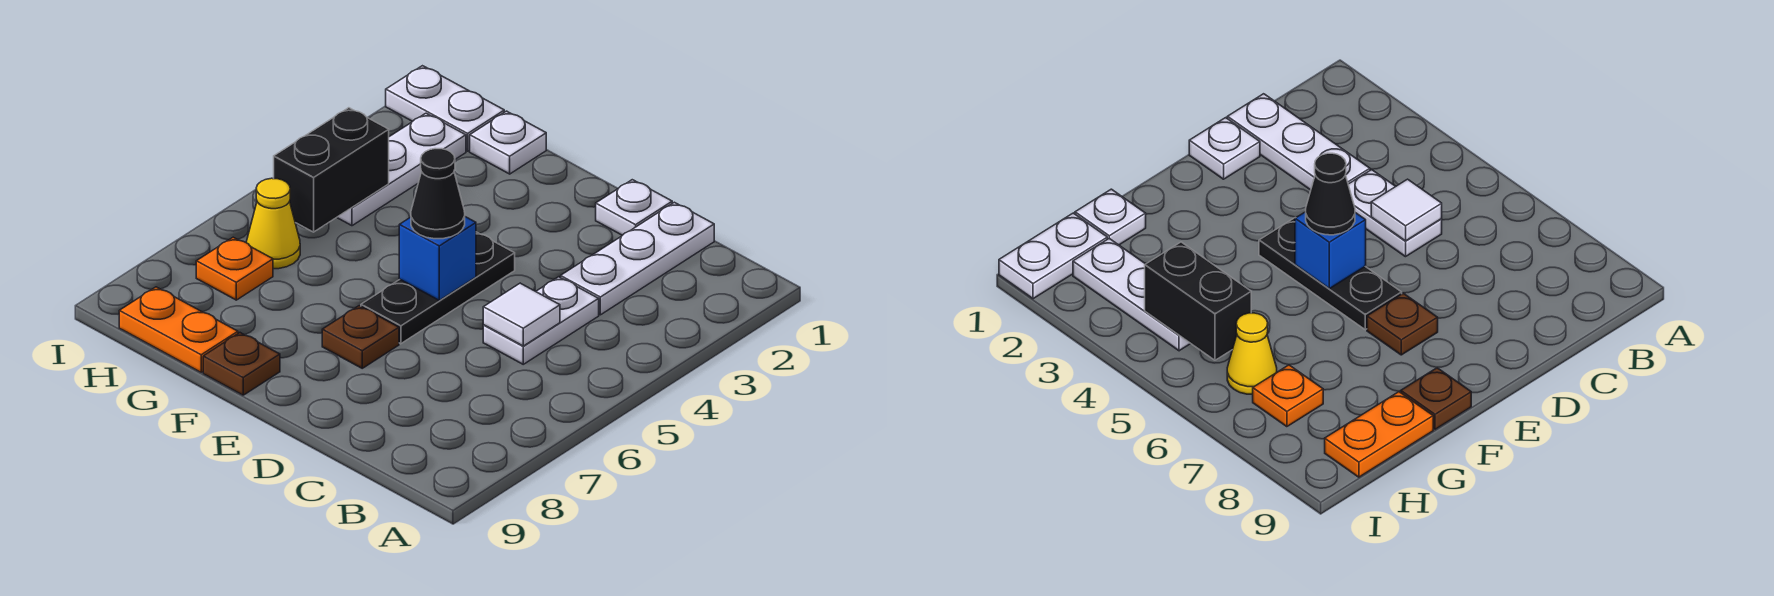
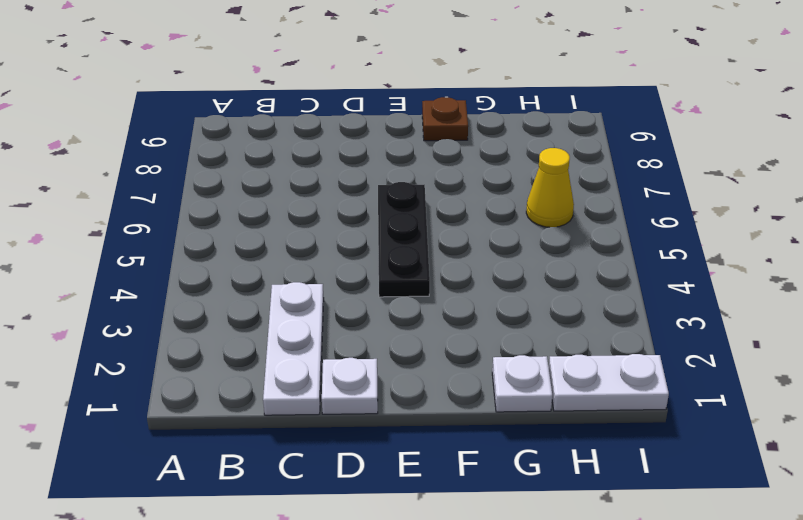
none -> white plate C4:C5 level 1
none -> brown plate E7 level 1
none -> orange plate G9:H9 level 1

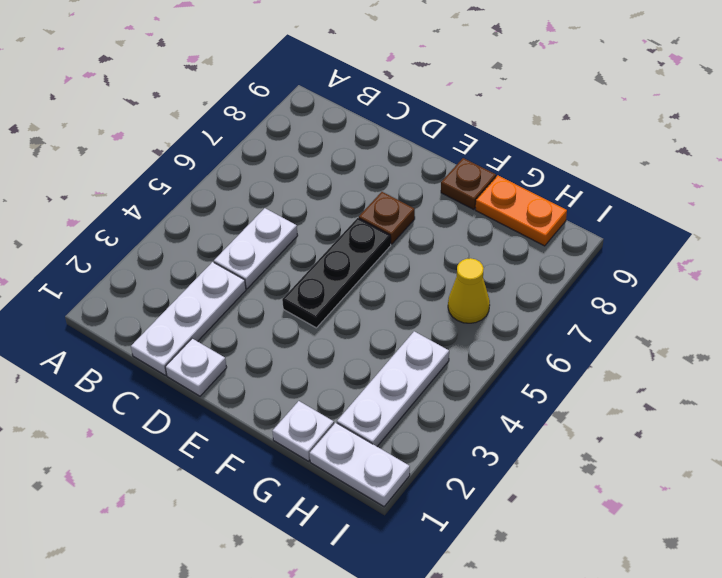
none -> orange plate H7 level 1
none -> white tile C5 level 2
none -> blue brick E5 level 2

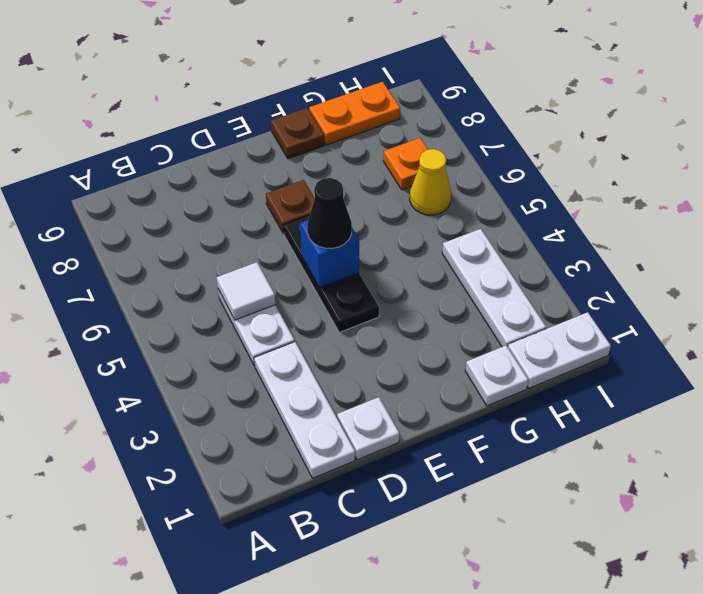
none -> black brick H4:H5 level 2

